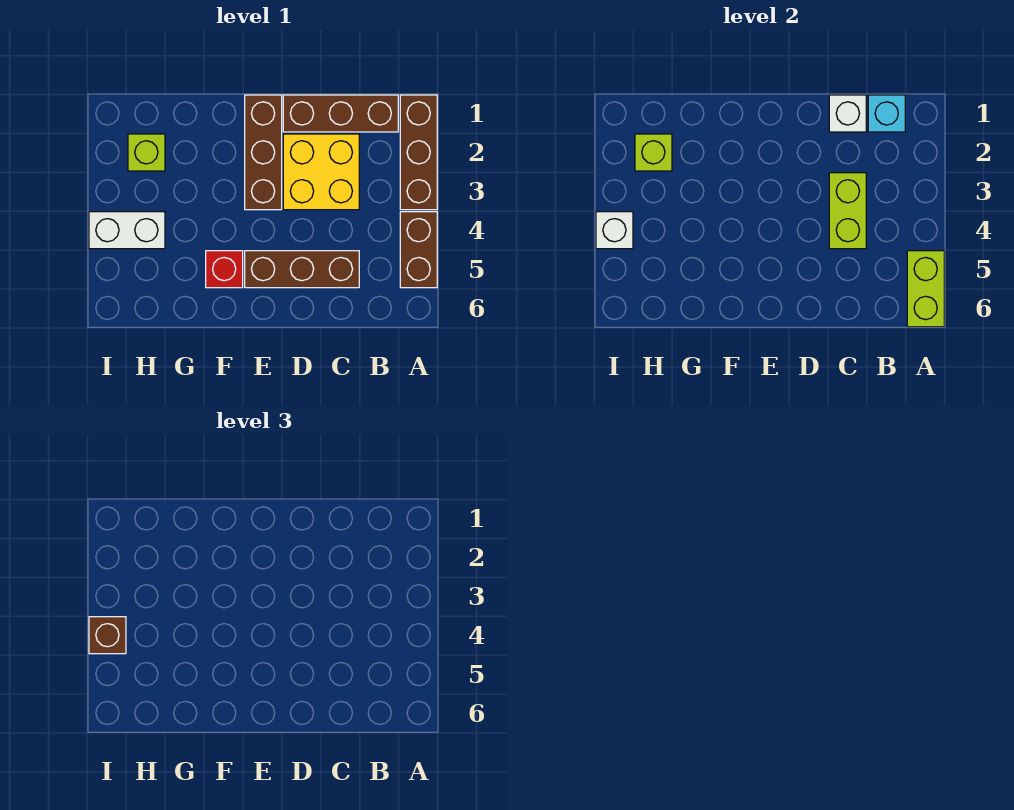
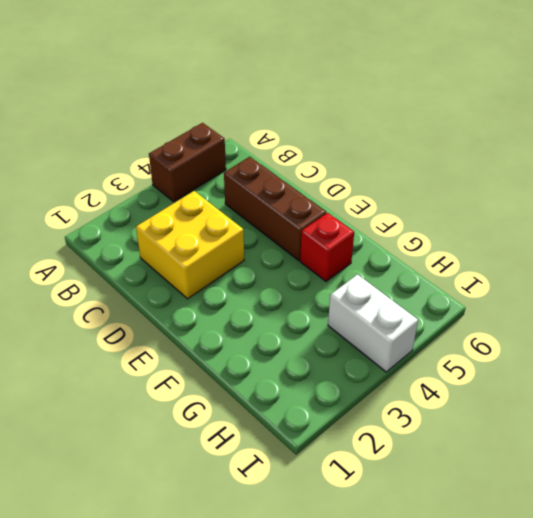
none -> brown brick A1:A3 level 1
none -> brown brick B1:D1 level 1
none -> brown brick E1:E3 level 1

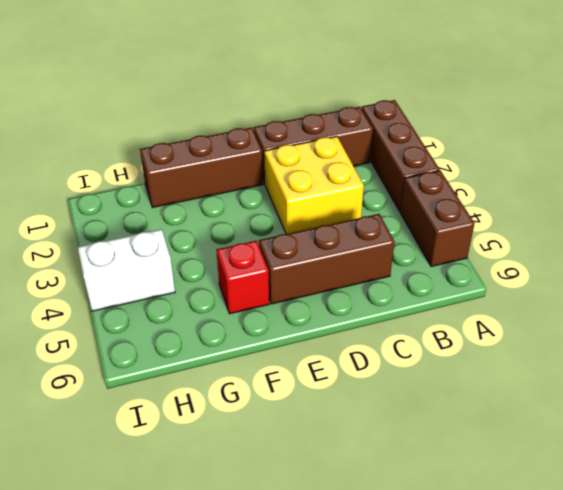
brown brick E1:G1 level 1 -> brown brick E1:E3 level 1
none -> lime brick H2 level 1
none -> lime brick A5:A6 level 2
none -> cyan brick B1 level 2

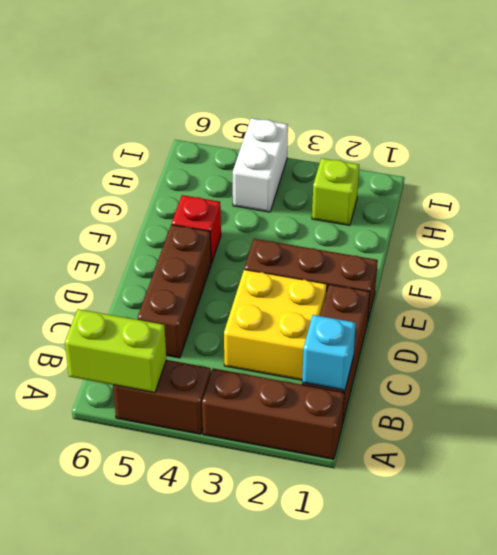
none -> white brick C1 level 2
none -> lime brick C3:C4 level 2
none -> lime brick H2 level 2

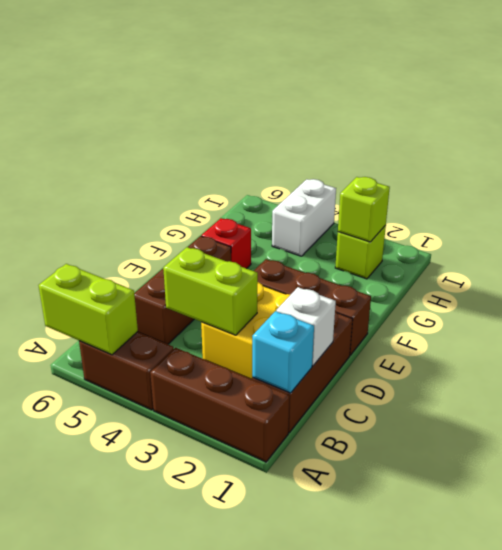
none -> white brick I4 level 2
none -> brown brick I4 level 3

